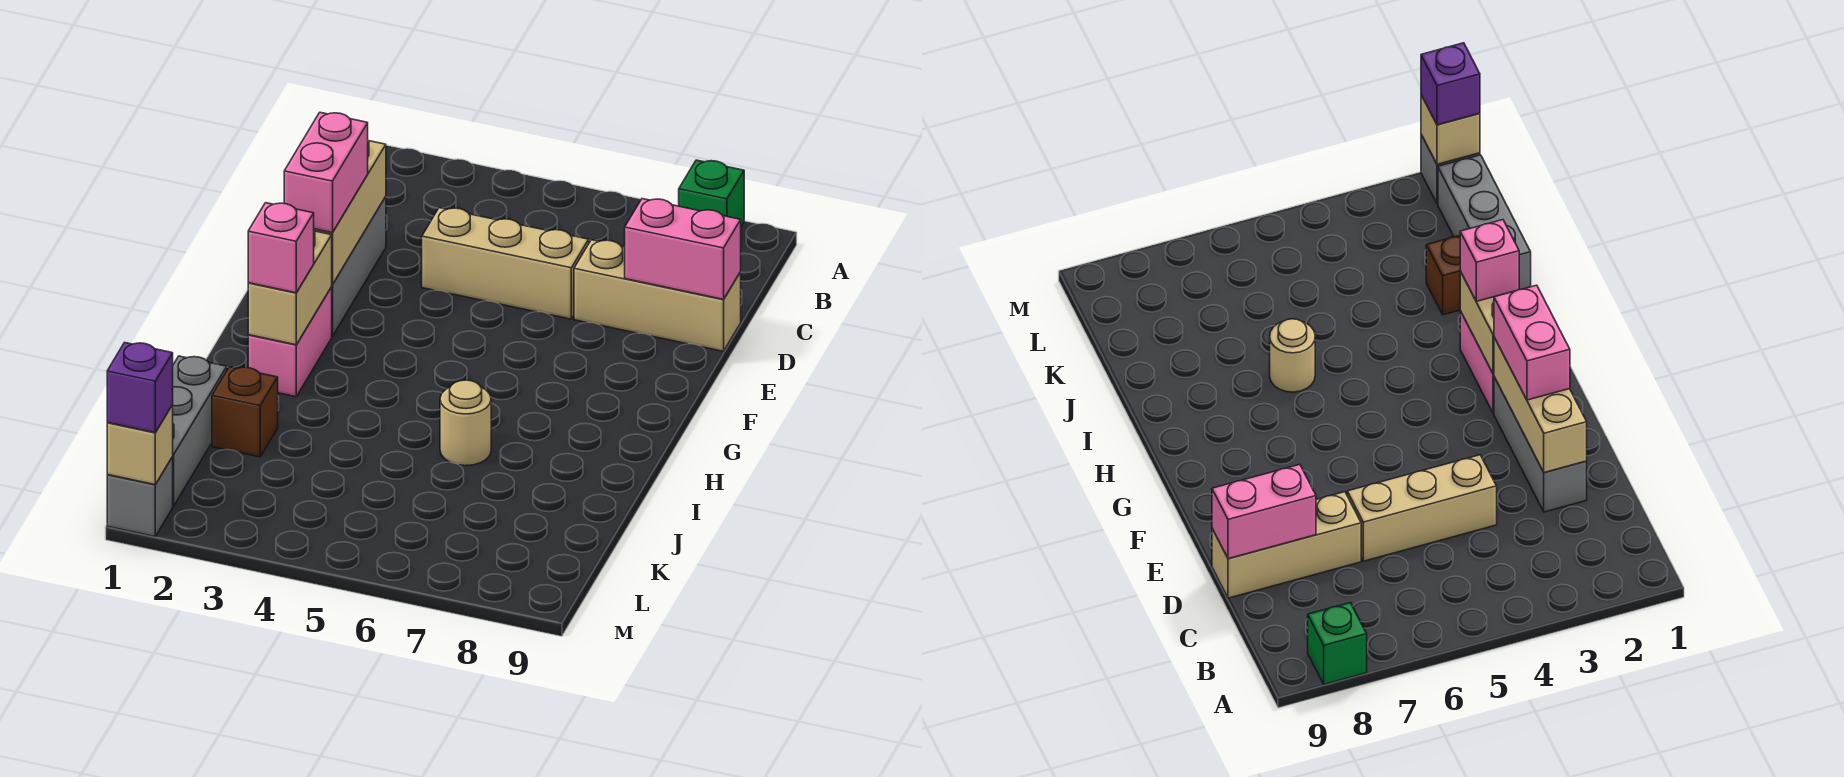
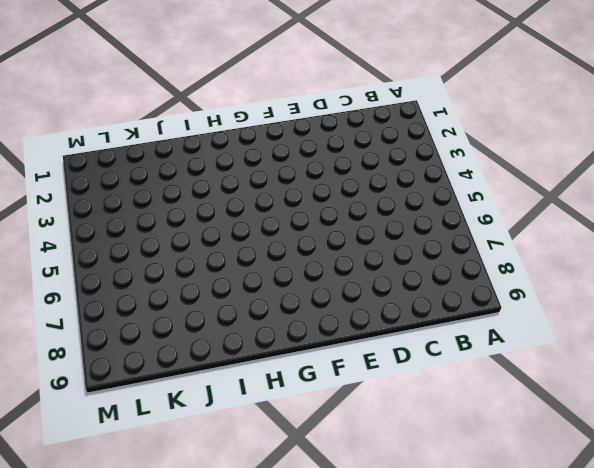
none -> green brick A8 level 1
none -> grey brick D2:F2 level 1
none -> tan brick D4:D6 level 1

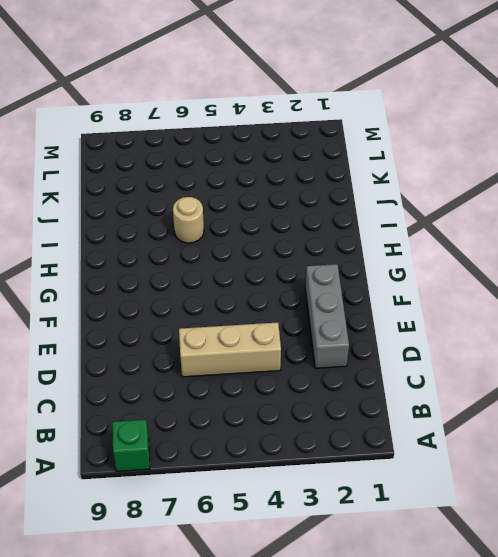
none -> tan brick D7:D9 level 1
none -> pink brick G2:H2 level 1
none -> grey brick J1:L1 level 1

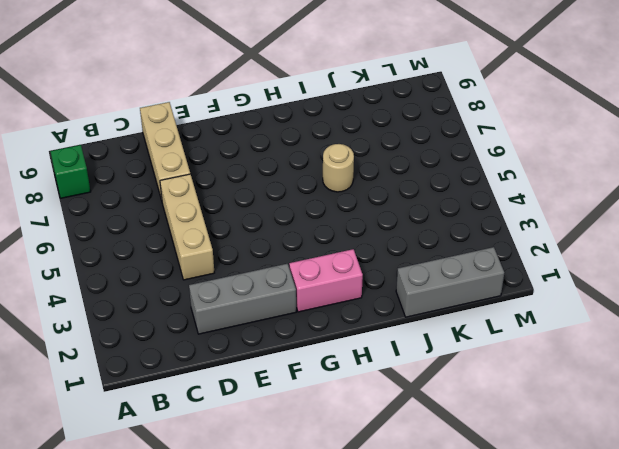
none -> brown brick J2 level 1
none -> grey brick M1 level 1
none -> tan brick D2:F2 level 2

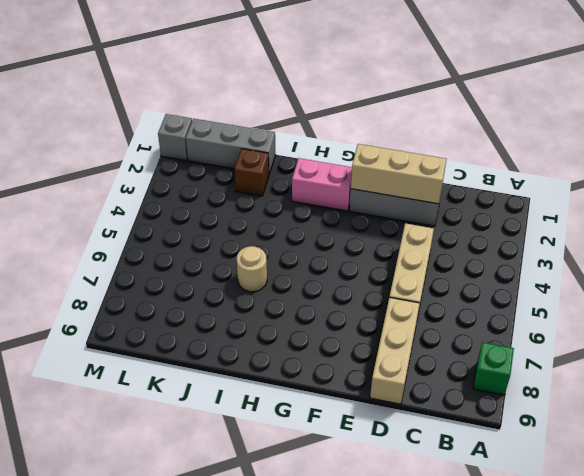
none -> pink brick D8:D9 level 2
none -> tan brick G2:H2 level 2
none -> tan brick M1 level 2

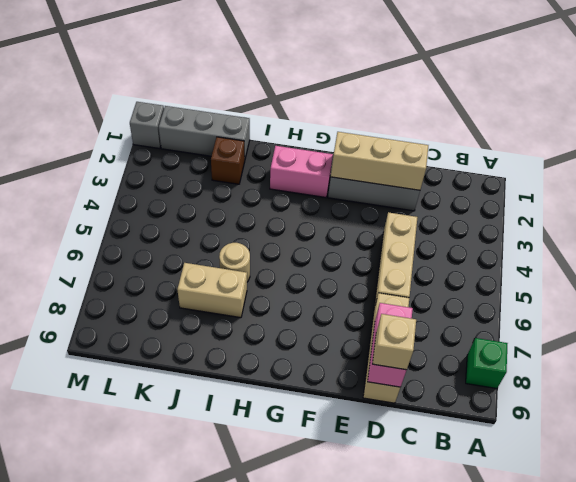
tan brick D9 level 3 -> tan brick M1 level 2
tan brick I7:J7 level 1 -> tan brick G2:H2 level 2
none -> pink brick E2:F2 level 3
none -> pink brick H2 level 3
none -> purple brick M1 level 3

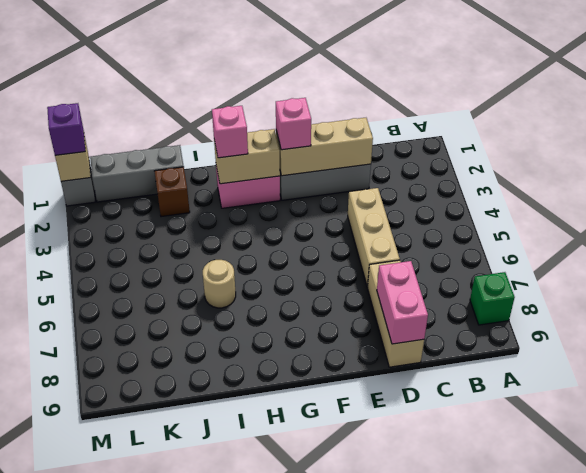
pink brick F2 level 3 -> pink brick E2:F2 level 3

